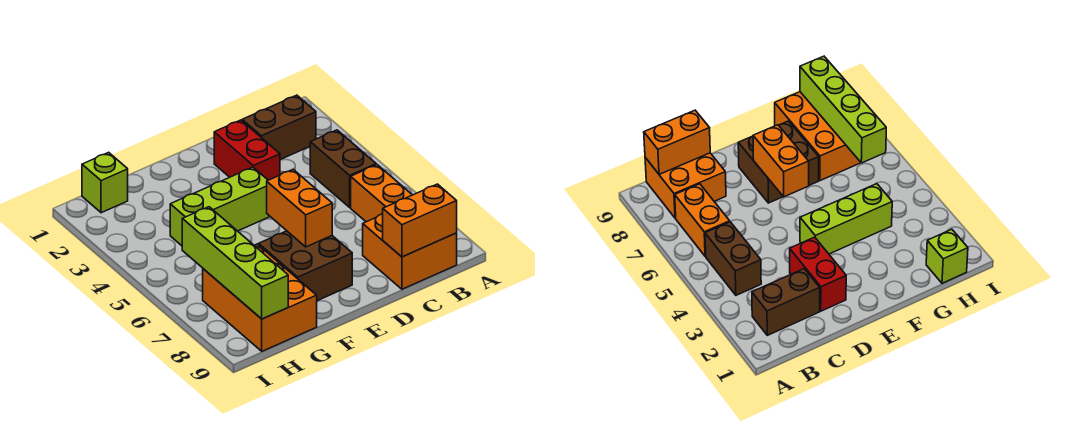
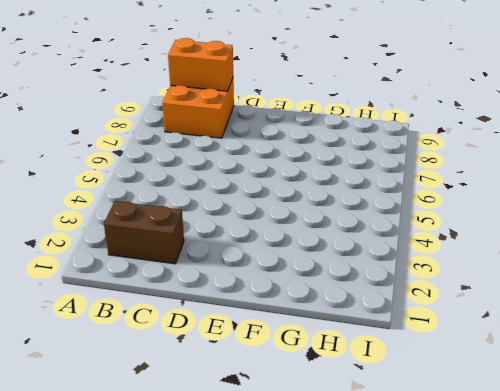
none -> brown brick B4:B5 level 1
none -> orange brick B6:B7 level 1
none -> red brick D2:D3 level 1

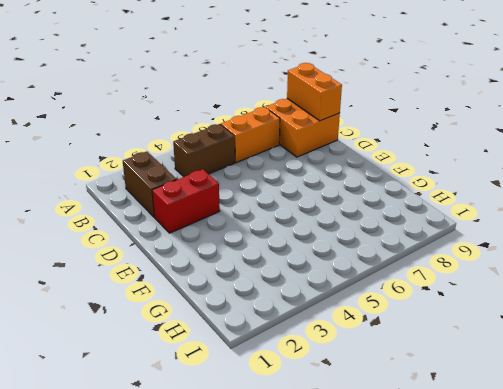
none -> lime brick E4:G4 level 1
none -> brown brick E7:F8 level 1
none -> orange brick G7:H9 level 1

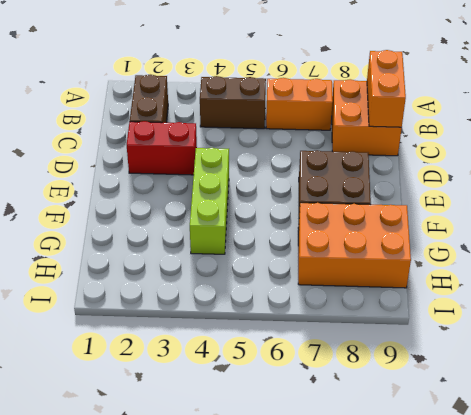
none -> lime brick H1 level 1
none -> orange brick E6:E7 level 2
none -> lime brick H6:H9 level 2

